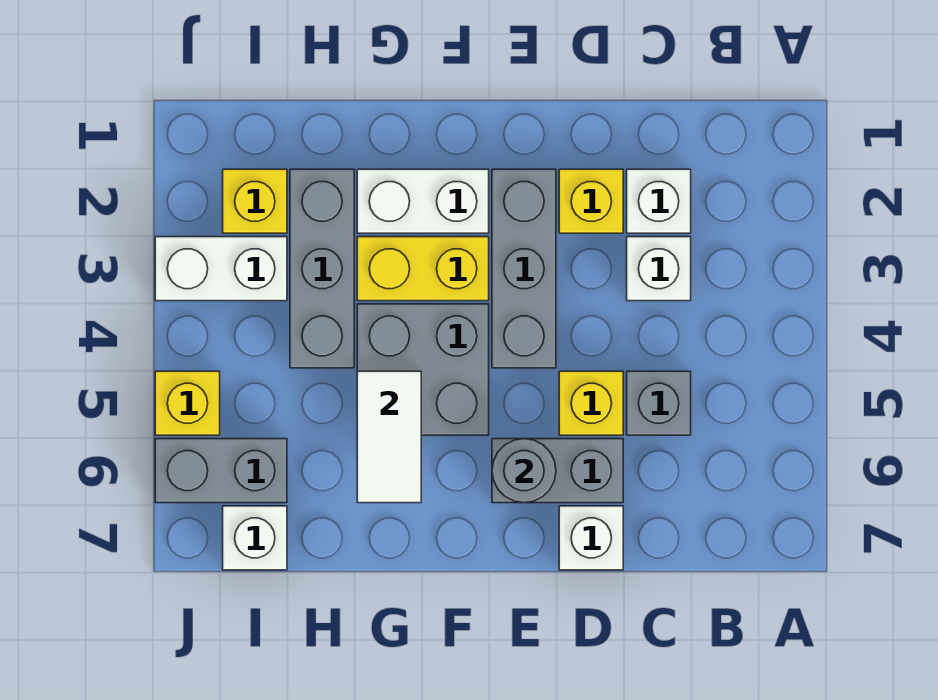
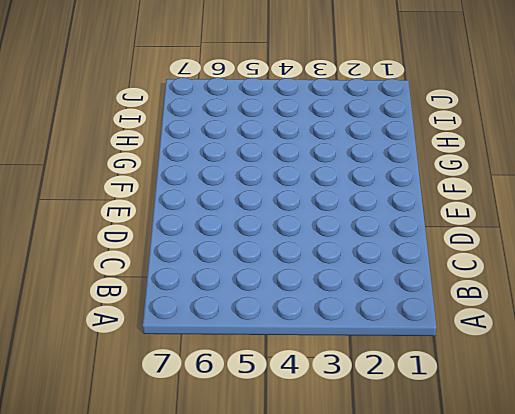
none -> white brick C2 level 1
none -> white brick C3 level 1
none -> grey brick C5 level 1

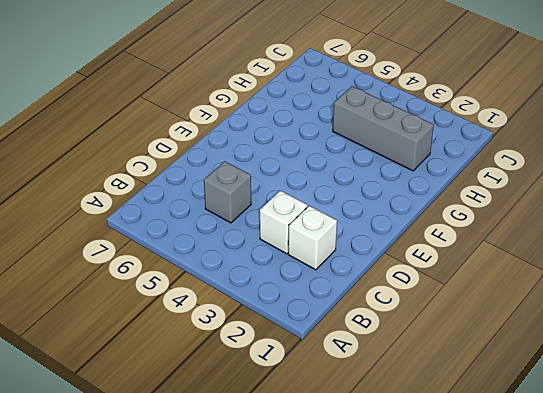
none -> yellow brick D2 level 1
none -> yellow brick D5 level 1
none -> grey brick D6:E6 level 1

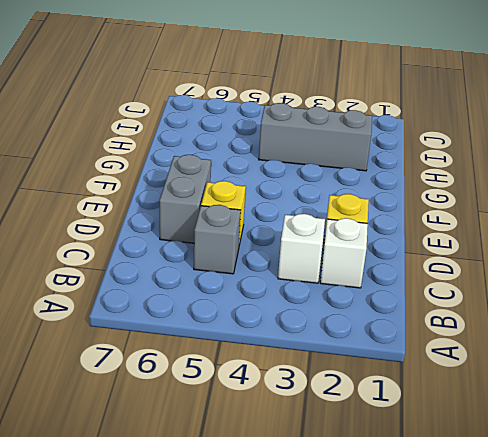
none -> white brick D7 level 1
none -> grey brick E2:E4 level 1
none -> white brick F2:G2 level 1

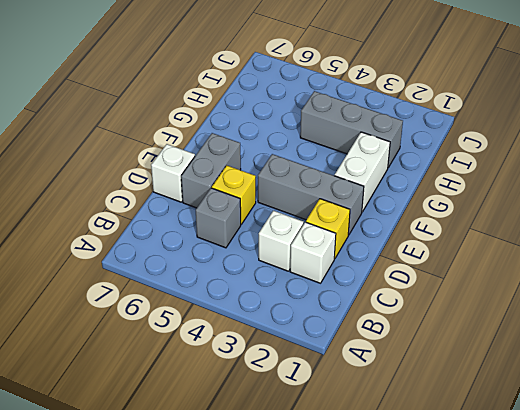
none -> yellow brick F3:G3 level 1
none -> grey brick F4:G5 level 1
none -> yellow brick I2 level 1

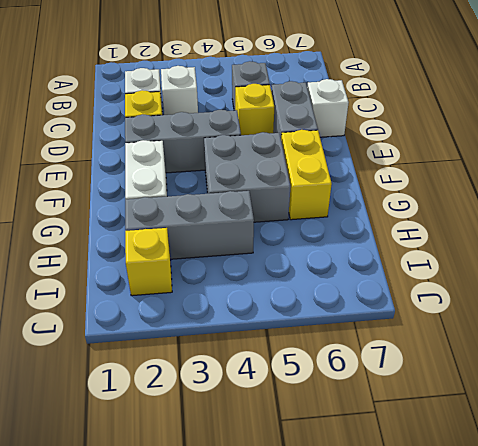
yellow brick F6:G6 level 1 -> yellow brick F3:G3 level 1
none -> white brick I3:J3 level 1
none -> grey brick I6:J6 level 1
none -> white brick I7 level 1

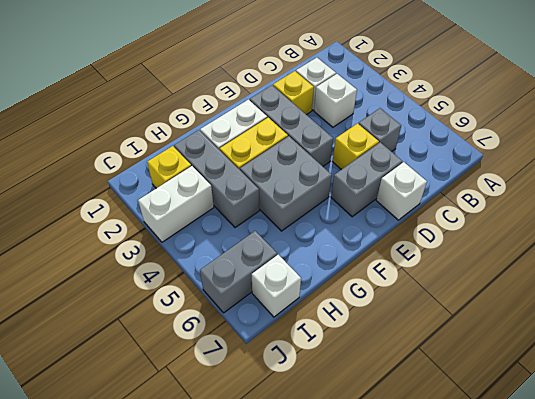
none -> yellow brick J5 level 1
none -> grey round brick E6 level 2
none -> white tile G5:G6 level 2

